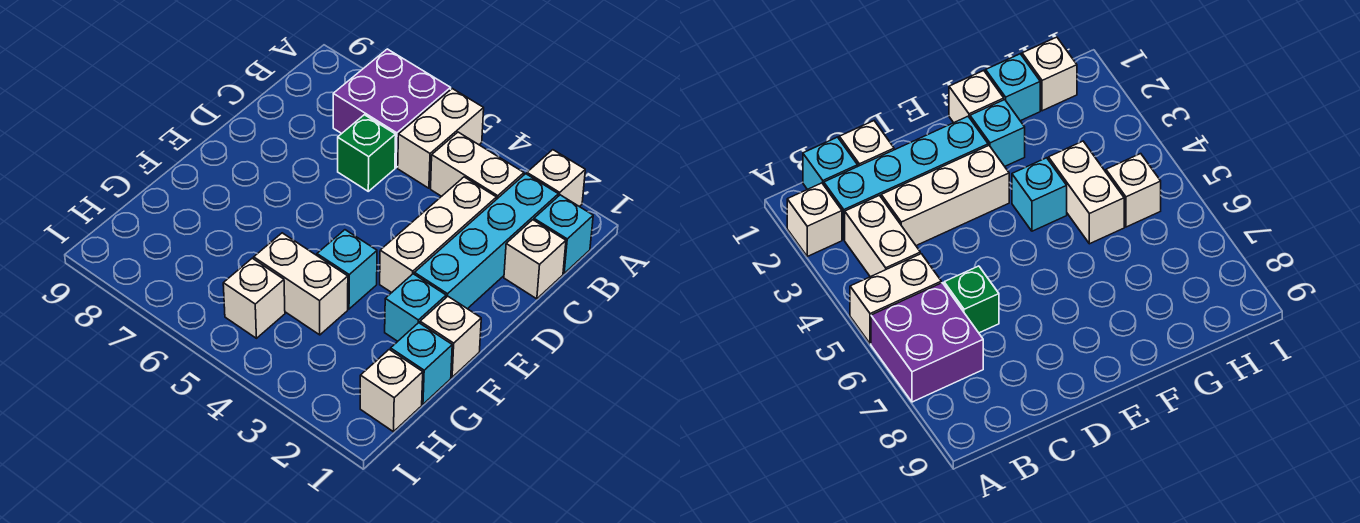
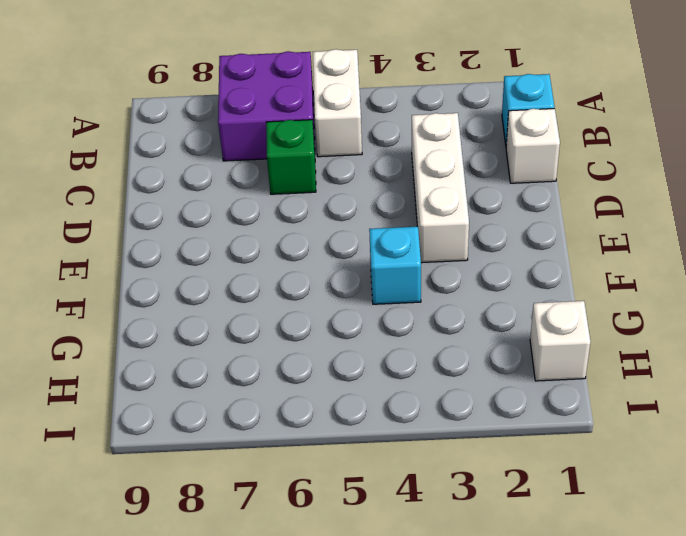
none -> white brick A2 level 1
none -> cyan brick B2:E2 level 1
none -> white brick B3:B4 level 1

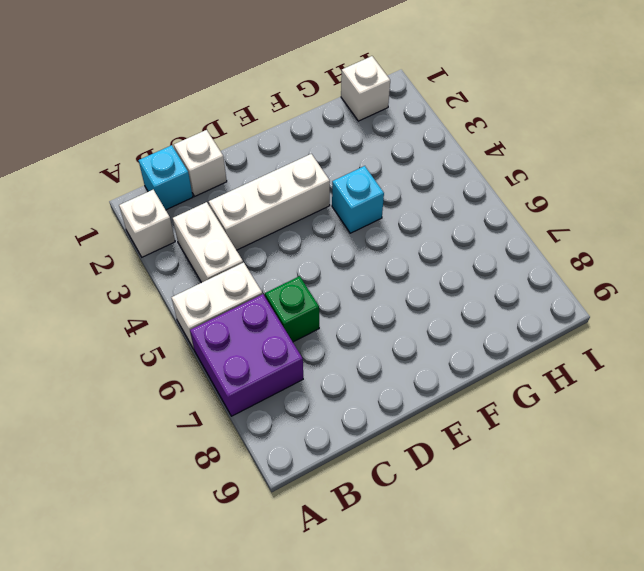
none -> cyan brick B2:E2 level 1
none -> white brick F1 level 1
none -> cyan brick F2 level 1

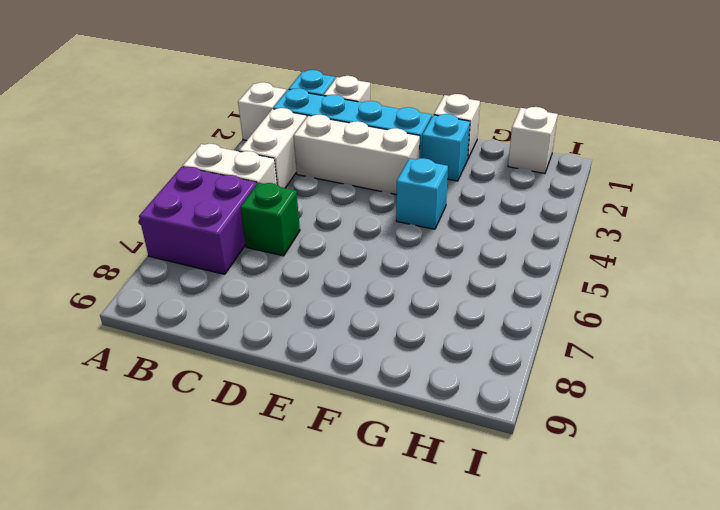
none -> cyan brick G1 level 1
none -> white brick G4:G5 level 1
none -> white brick H5 level 1

